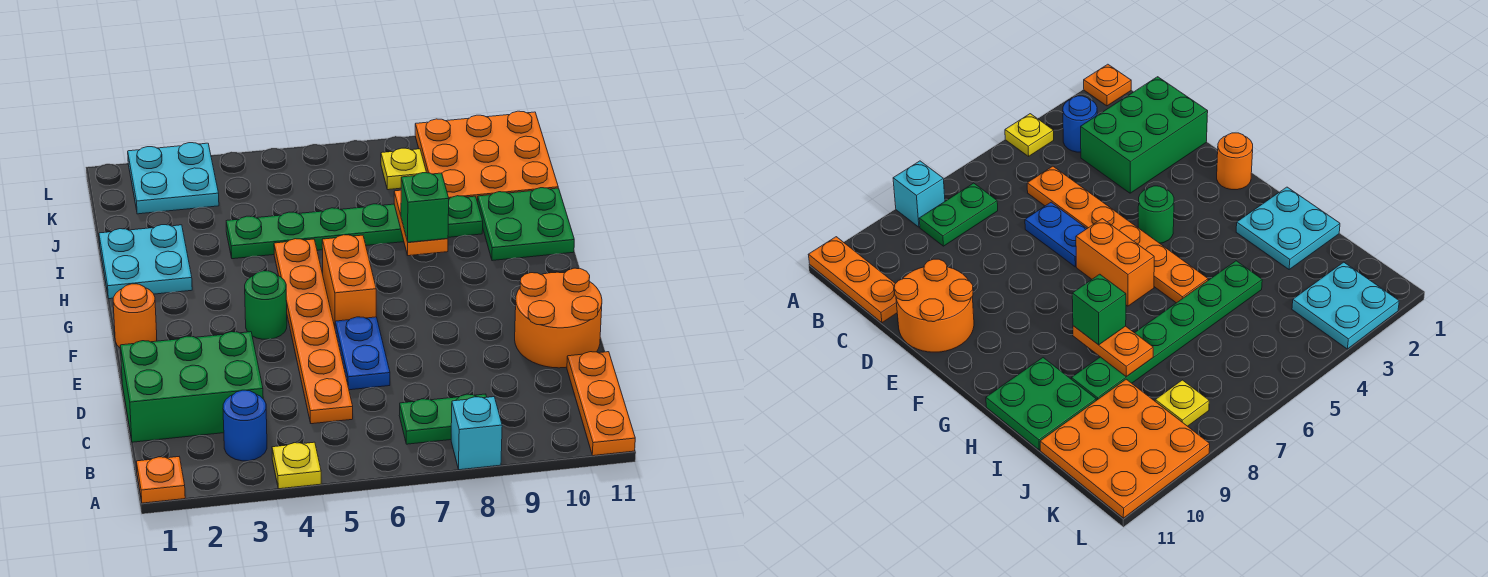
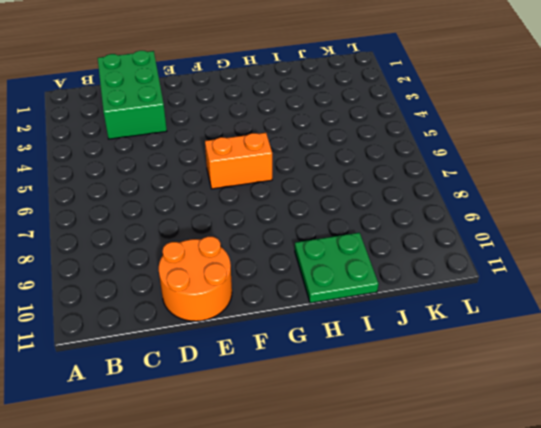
none -> orange plate A1 level 1
none -> yellow plate A4 level 1
none -> cyan brick A8 level 1

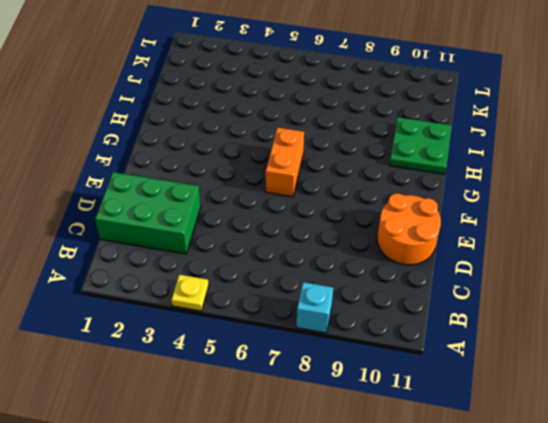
none -> orange plate A1 level 1
none -> orange plate A11:C11 level 1
none -> blue round brick B3 level 1

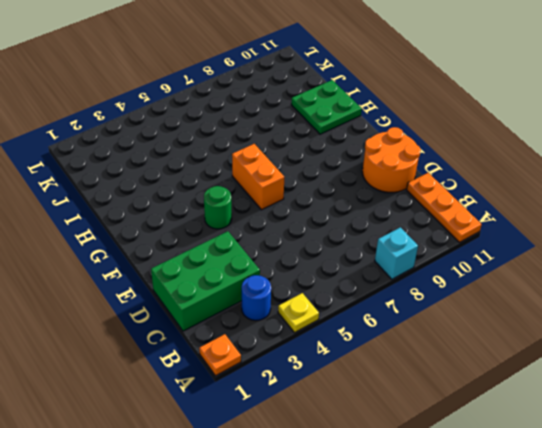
none -> green plate B7:B8 level 1
none -> orange plate C5:H5 level 1
none -> blue plate D6:E6 level 1

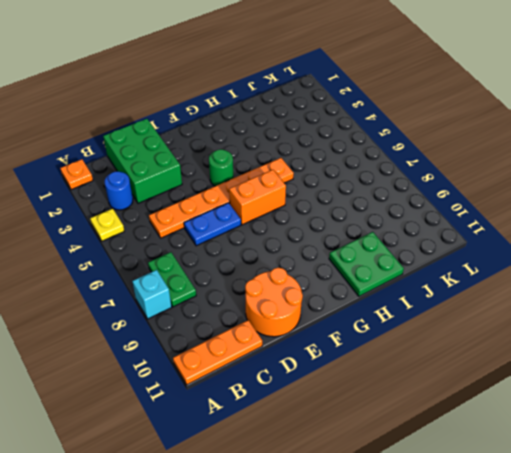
none -> orange round brick F1 level 1
none -> cyan plate H1:I2 level 1
none -> green plate I4:I9 level 1

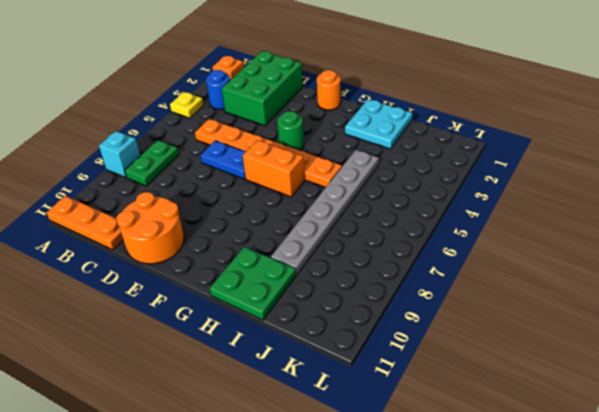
grey plate I4:I9 level 1 -> green plate I4:I9 level 1
none -> orange plate J9:L11 level 1
none -> cyan plate K2:L3 level 1
none -> yellow plate K8 level 1

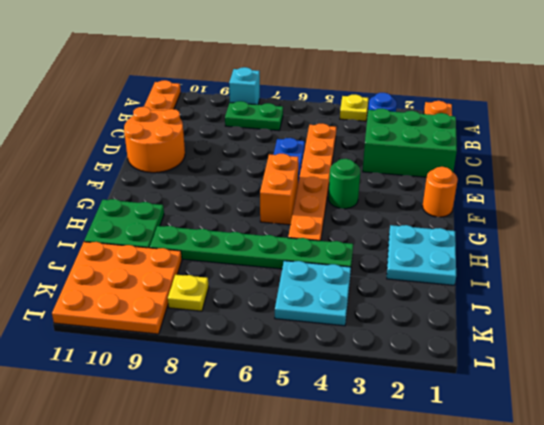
cyan plate J4:K5 level 1 -> cyan plate K2:L3 level 1
none -> orange plate H8:I8 level 2
none -> green brick H8 level 3

